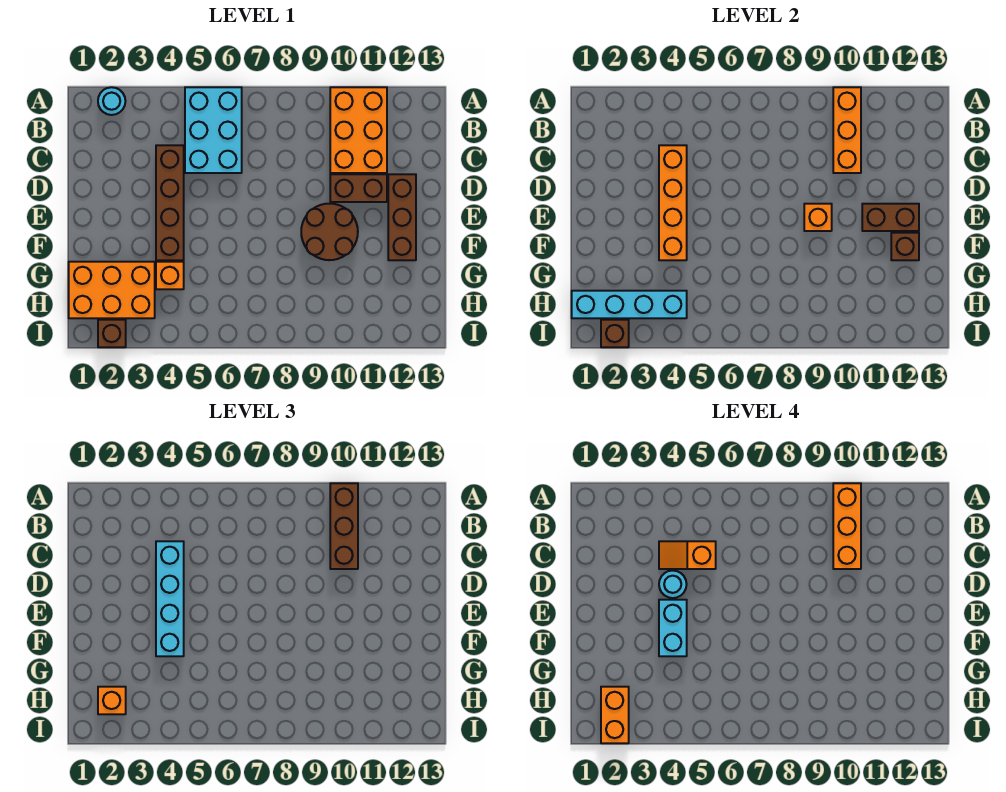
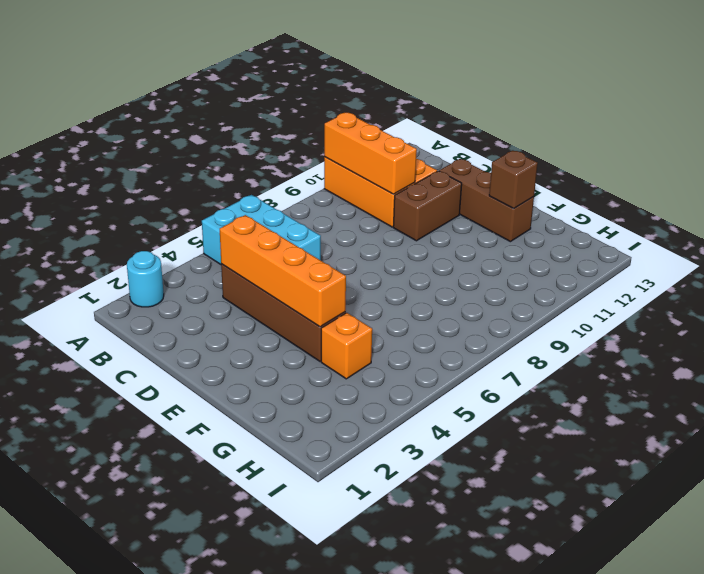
none -> brown round brick E9:F10 level 1
none -> orange brick G1:H3 level 1
none -> brown brick I2 level 1

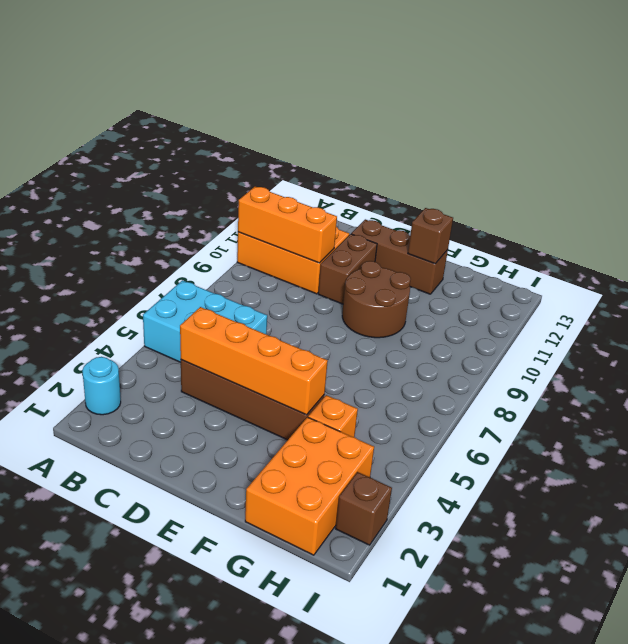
none -> orange brick E9 level 2
none -> brown brick E11:E12 level 2
none -> cyan brick H1:H4 level 2

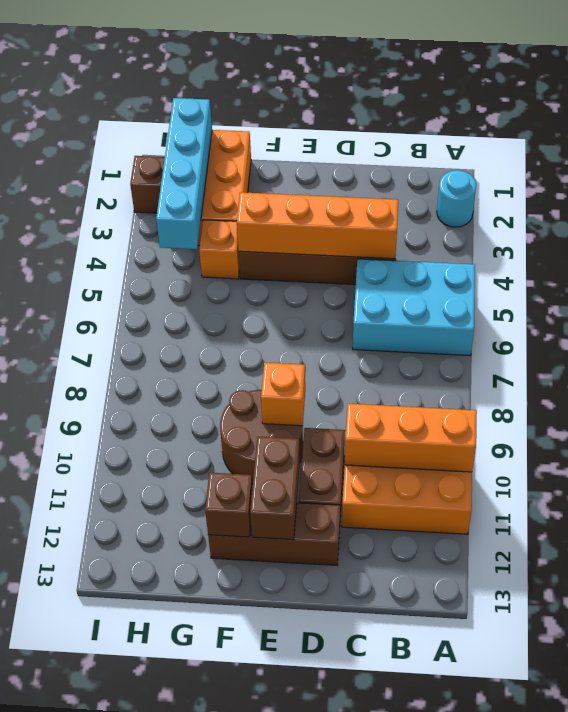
none -> brown brick I2 level 2
none -> brown brick A10:C10 level 3
none -> cyan brick C4:F4 level 3

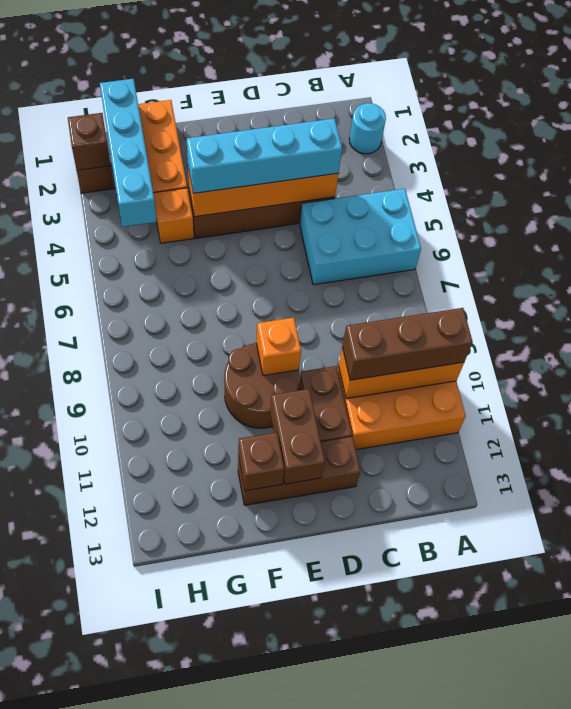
none -> orange brick H2 level 3
none -> orange brick A10:C10 level 4
none -> orange slope C4:C5 level 4 top 5

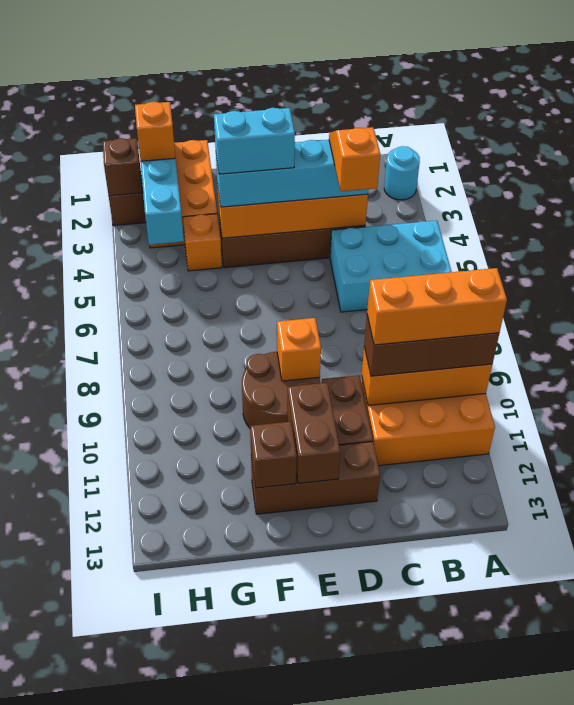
none -> cyan round brick D4 level 4
none -> orange brick H2:I2 level 4

